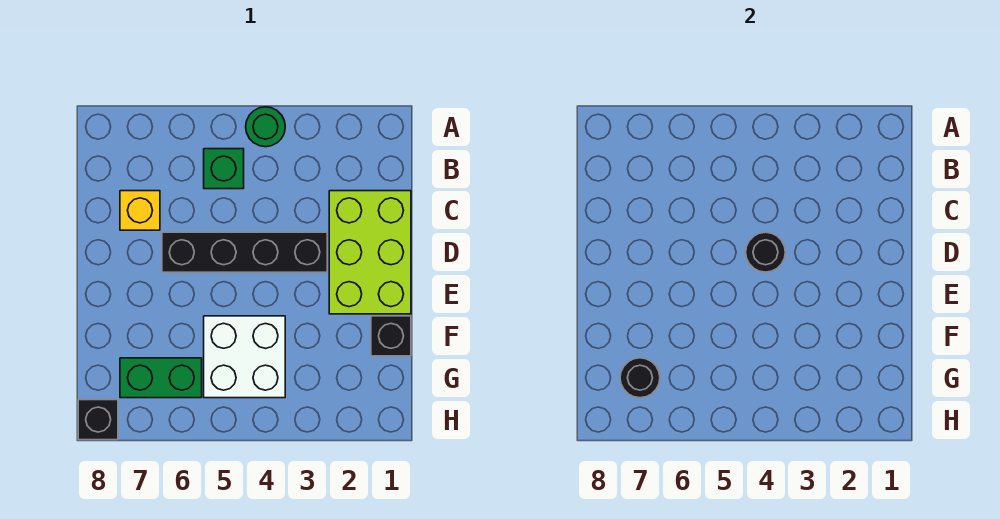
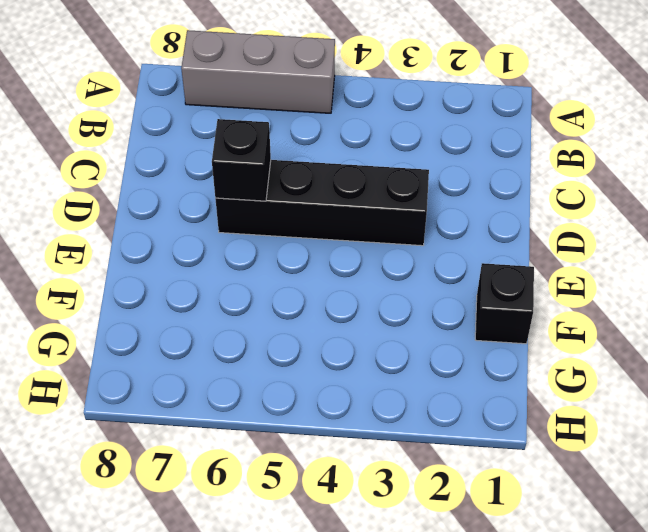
grey brick A5:A7 level 1 -> none
black brick D6 level 2 -> black brick H8 level 1
none -> green round brick A4 level 1
none -> green brick B5 level 1

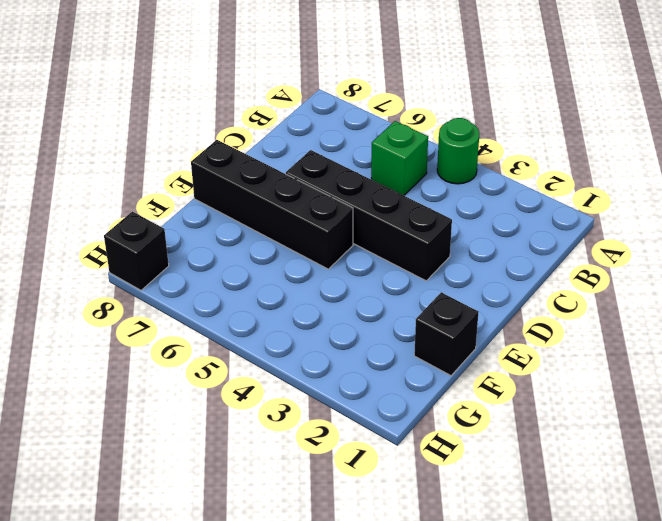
black brick E5:E8 level 1 -> none
none -> lime brick C1:E2 level 1
none -> yellow brick C7 level 1

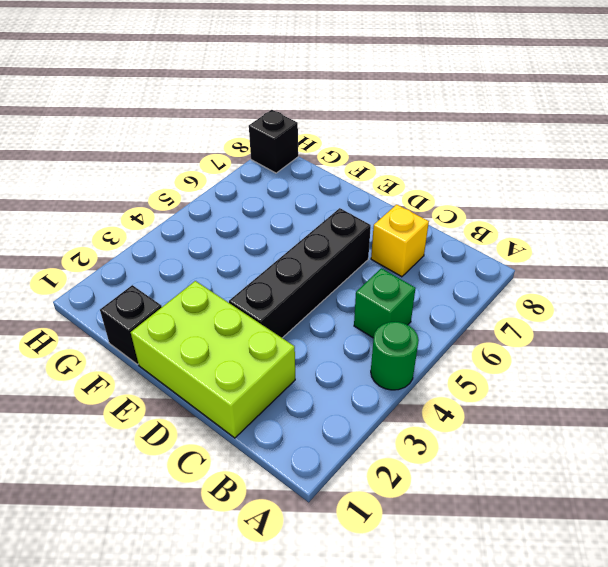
none -> white brick F4:G5 level 1
none -> green brick G6:G7 level 1

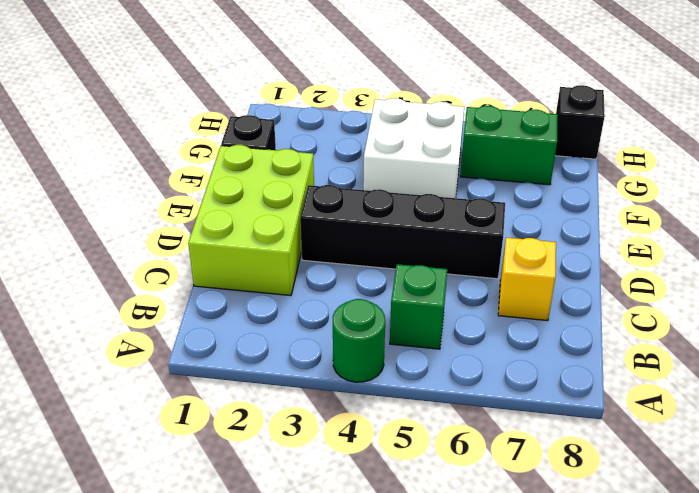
none -> black round brick D4 level 2
none -> black round brick G7 level 2

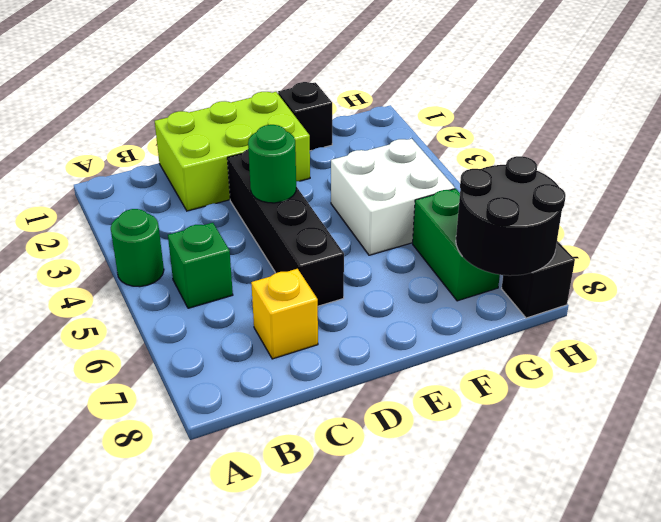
green round brick D4 level 2 -> black round brick D4 level 2
black round brick G7:H8 level 2 -> black round brick G7 level 2

